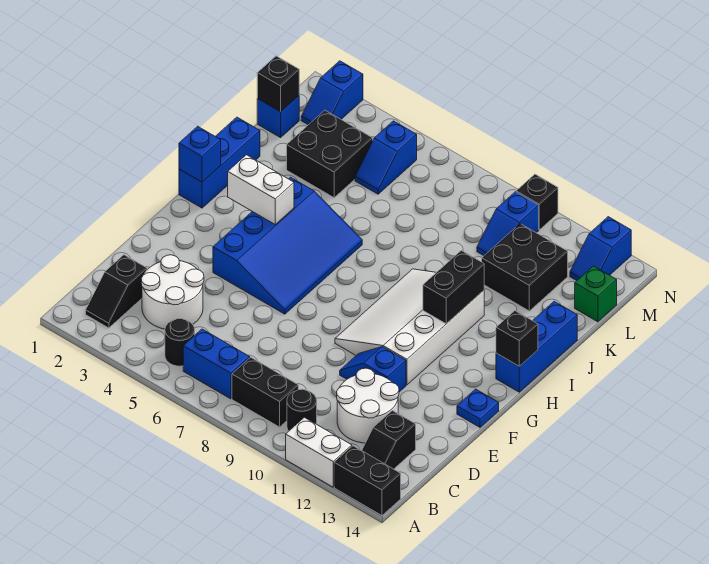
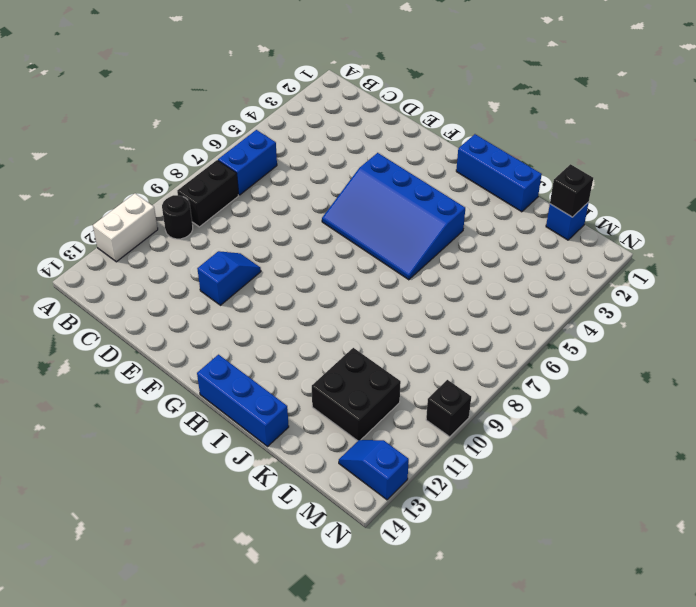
none -> black brick A13:A14 level 1
none -> black slope B2:C2 level 1 top C
none -> black round brick B5 level 1
none -> black slope B13:C13 level 1 top C

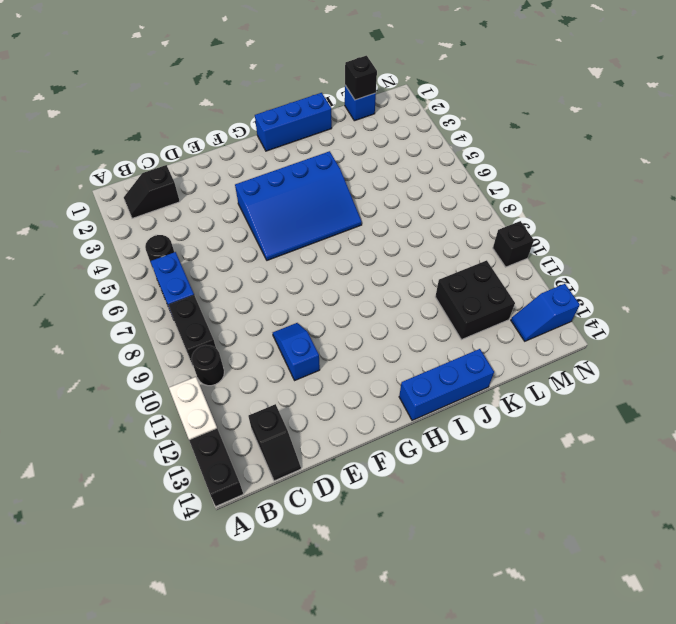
black slope C13:C14 level 1 top 13 -> black slope B13:C13 level 1 top C
none -> white round brick C3:D4 level 1
none -> white round brick C11:D12 level 1
none -> white slope F9:I11 level 1 top 11
none -> blue plate F14 level 1

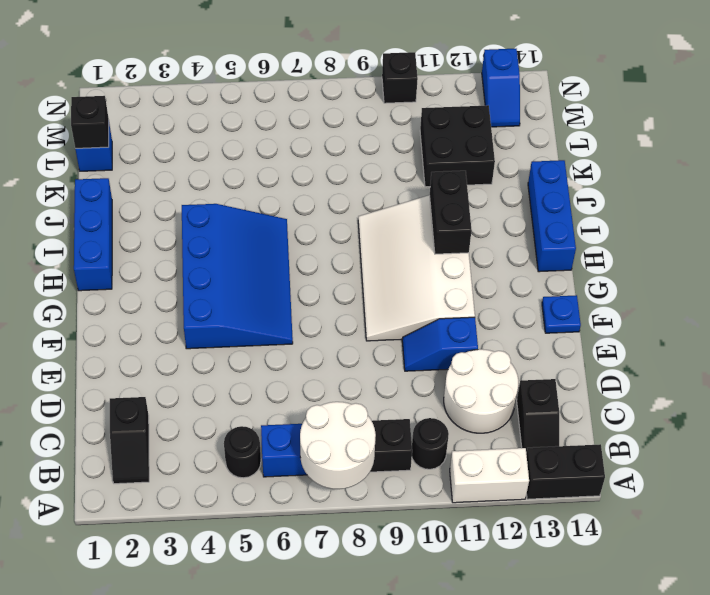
white round brick A7:B8 level 2 -> white round brick C3:D4 level 1
none -> black brick K3:L4 level 1
none -> blue slope L5:M5 level 1 top M
none -> blue slope L10:M10 level 1 top M
none -> green brick L14 level 1

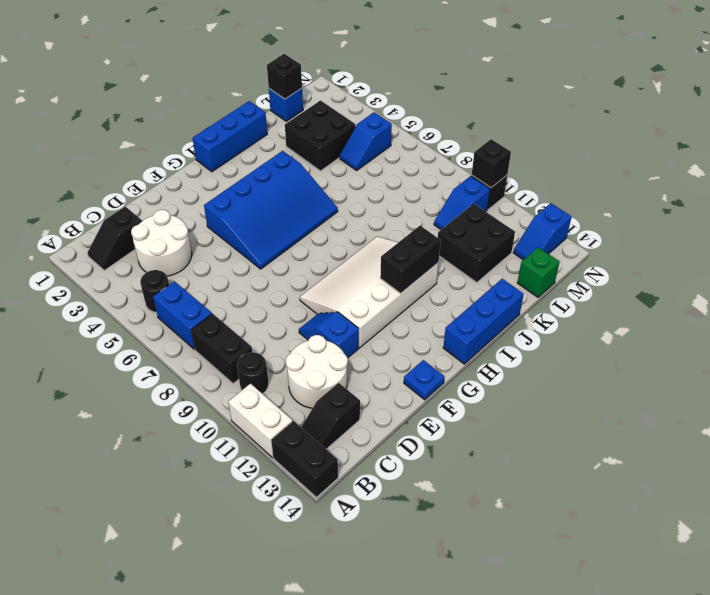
black brick N10 level 2 -> black brick H14 level 2
none -> blue slope M2:N2 level 1 top N
none -> blue brick H1 level 2
none -> white brick H3:H4 level 2

